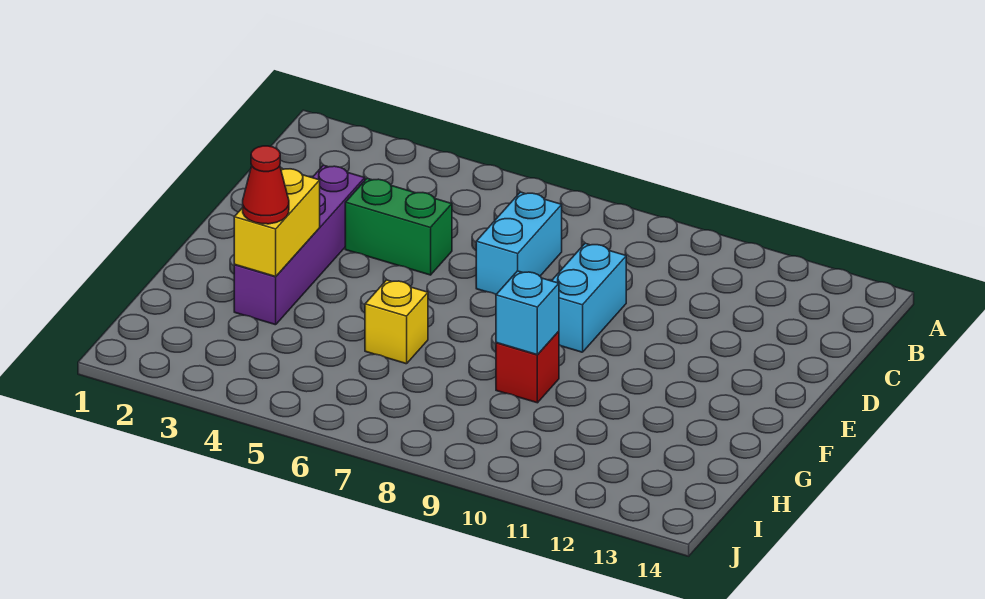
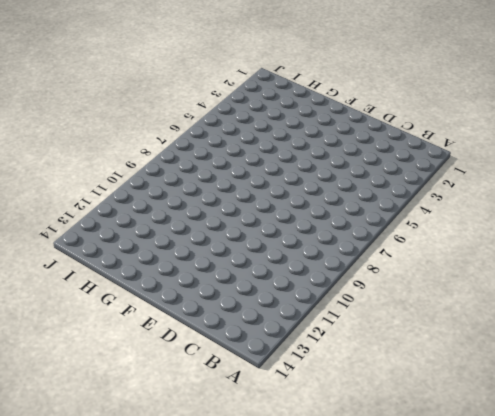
none -> cyan brick C7:D7 level 1
none -> purple brick D3:G3 level 1

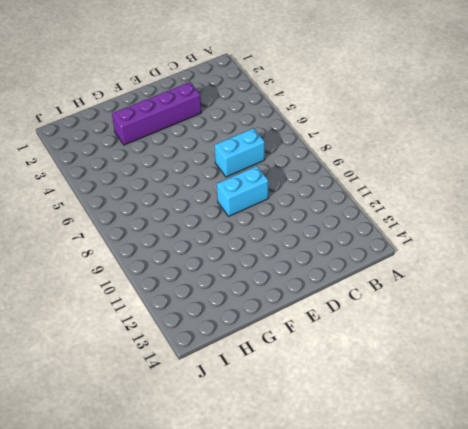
none -> green brick D4:D5 level 1
none -> yellow brick G6 level 1

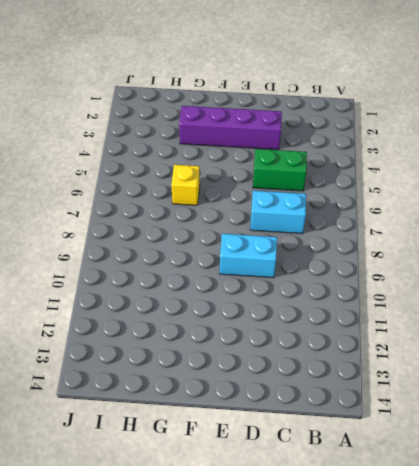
green brick C5:D5 level 1 -> green brick D4:D5 level 1
none -> red brick G9 level 1
none -> yellow brick F3:G3 level 2

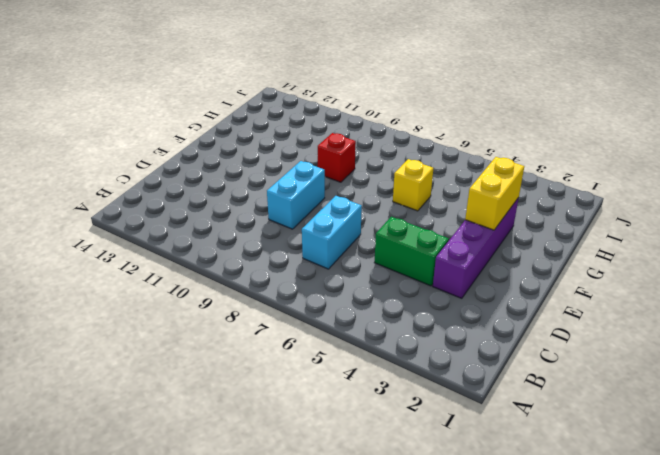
none -> cyan brick G9 level 2
none -> red cone G3 level 3

